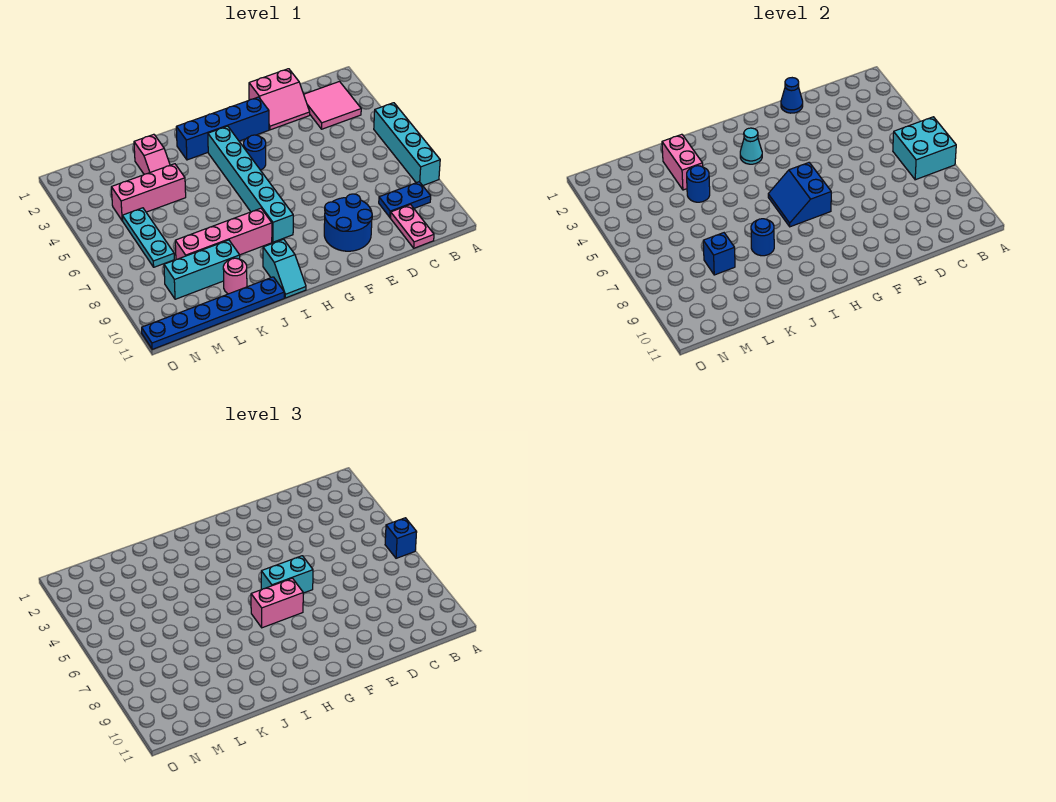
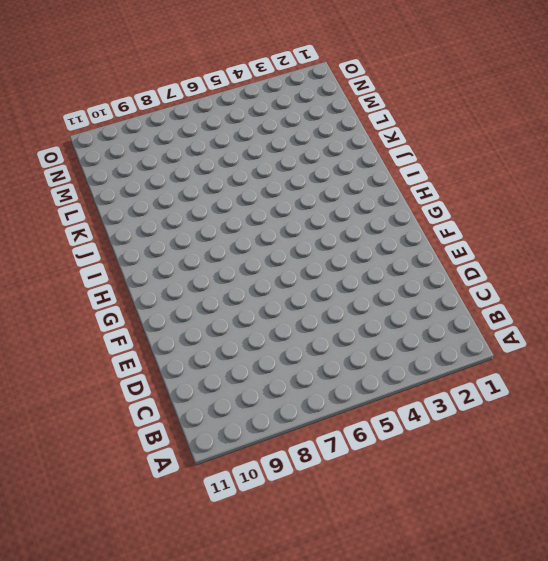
none -> cyan brick A5:A8 level 1
none -> pink tile B2:C3 level 1
none -> blue plate B9:C9 level 1

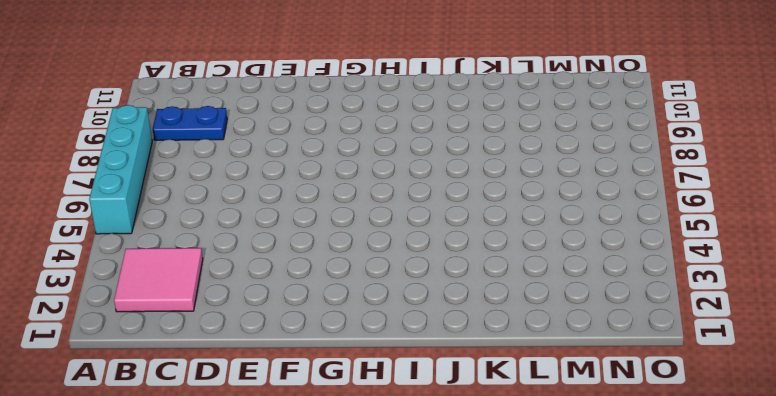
none -> pink plate C10:C11 level 1
none -> pink slope D1:E2 level 1 top 1
none -> blue round brick E9:F10 level 1

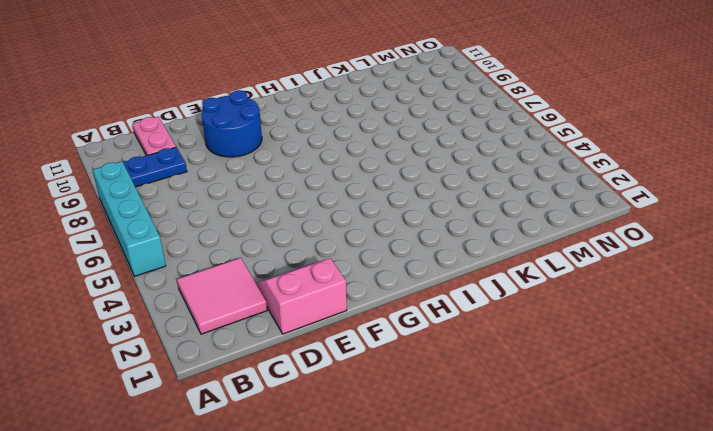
none -> blue brick F2:I2 level 1
none -> blue round brick G4 level 1
none -> cyan brick H3:H8 level 1

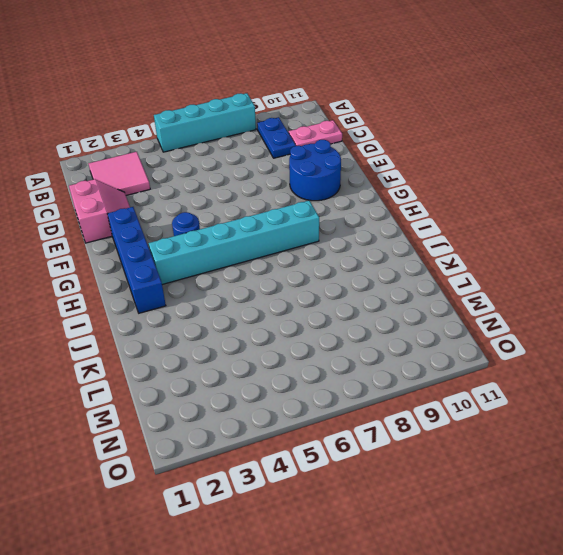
none -> pink brick I8:L8 level 1
none -> cyan slope I10:I11 level 1 top 10
none -> blue plate J11:O11 level 1

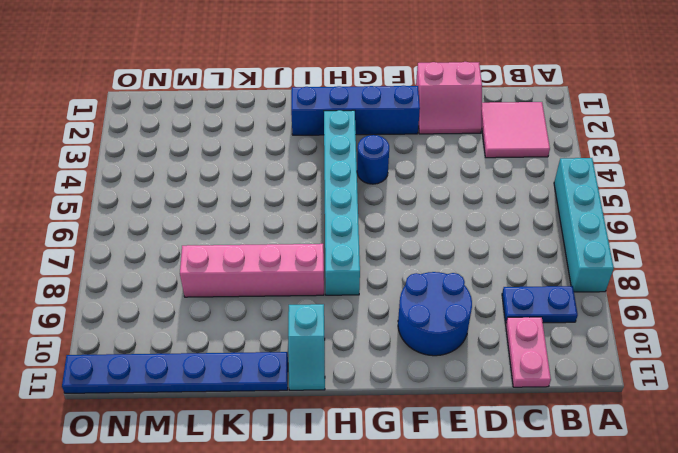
none -> pink slope K2:K3 level 1 top 2
none -> pink brick K4:M4 level 1
none -> cyan brick K9:M9 level 1

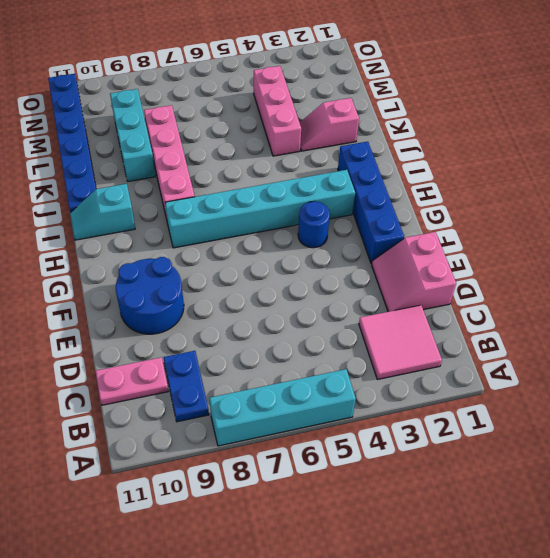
none -> pink round brick K10 level 1
none -> cyan plate M5:M7 level 1
none -> cyan brick A6:B7 level 2

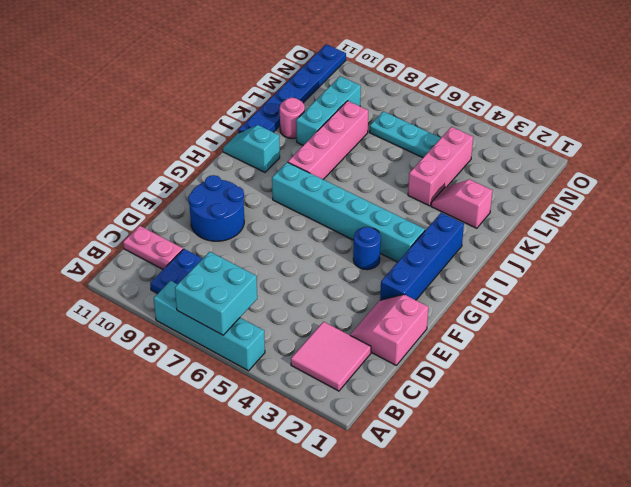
none -> blue cone E1 level 2
none -> blue slope G6:H7 level 2 top G
none -> cyan cone H3 level 2

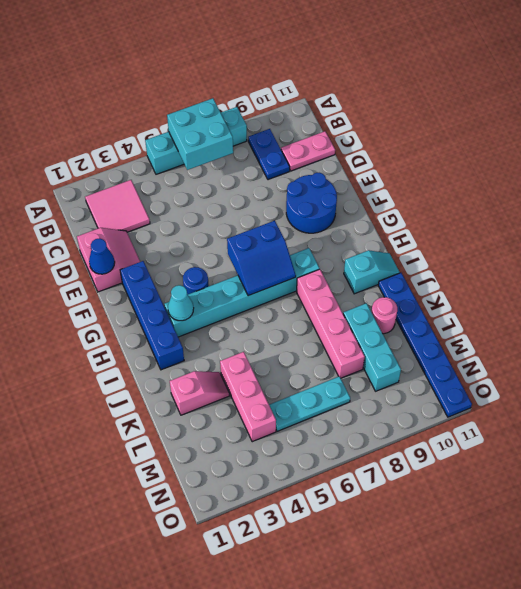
none -> blue round brick J8 level 2
none -> pink brick K2:K3 level 2
none -> blue round brick K4 level 2

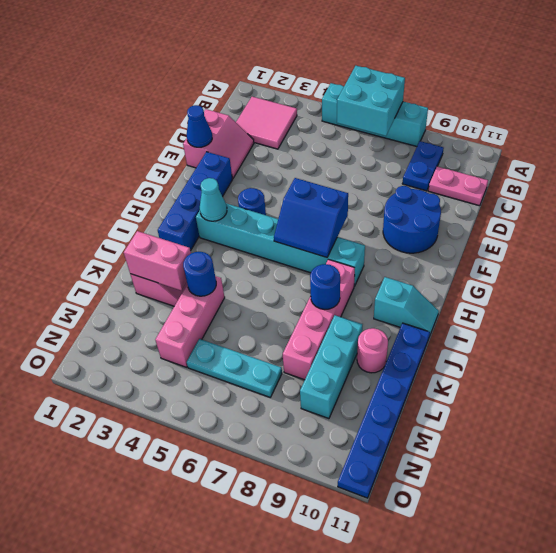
none -> blue brick L8 level 2
none -> blue brick A6 level 3
none -> cyan brick F6:G6 level 3

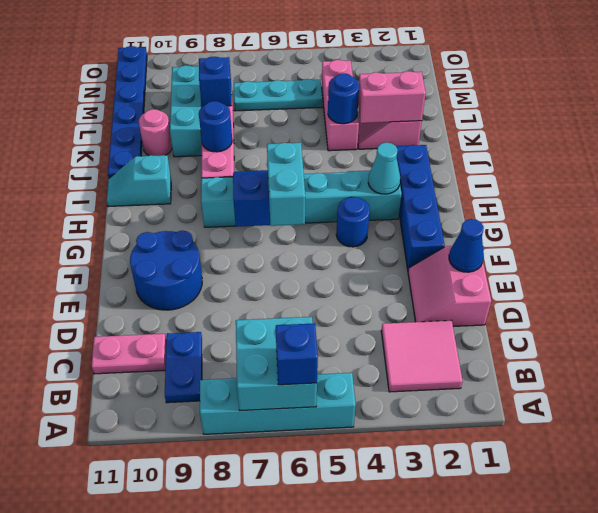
none -> pink brick G7:H7 level 3

